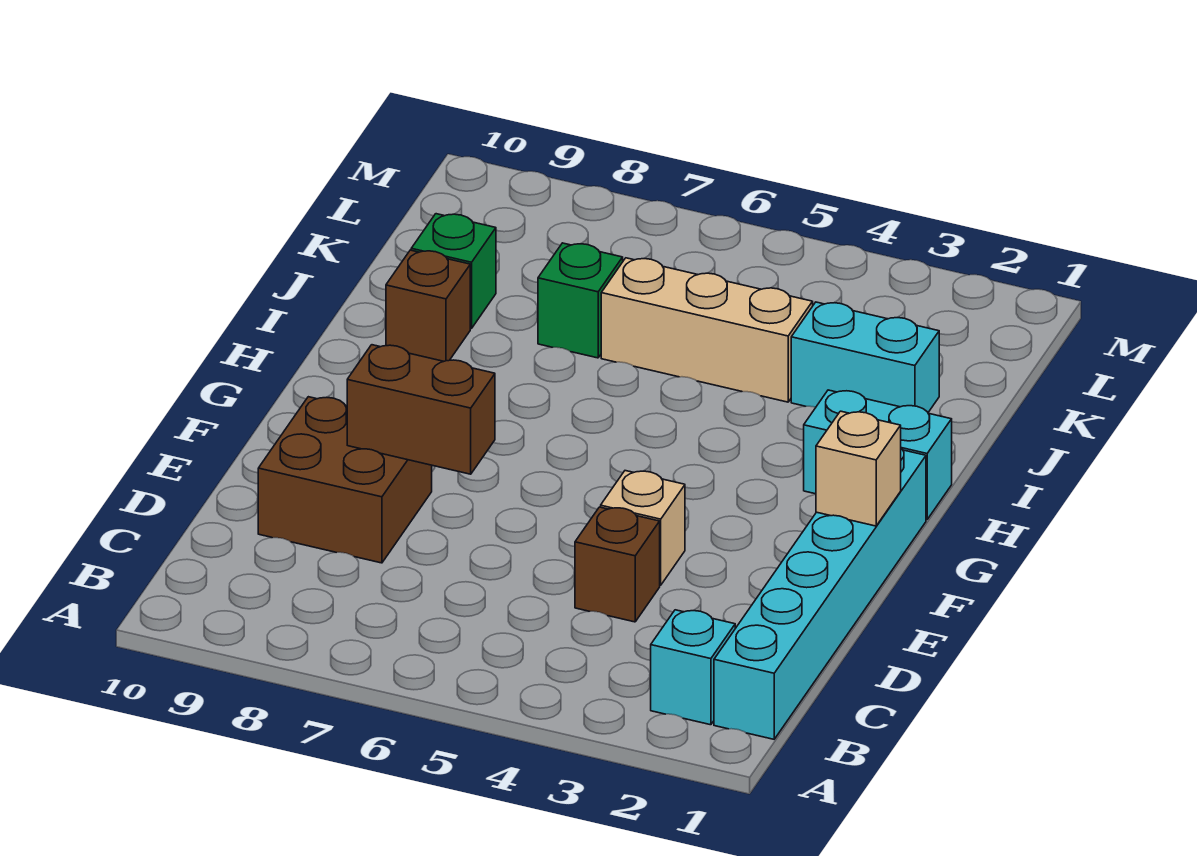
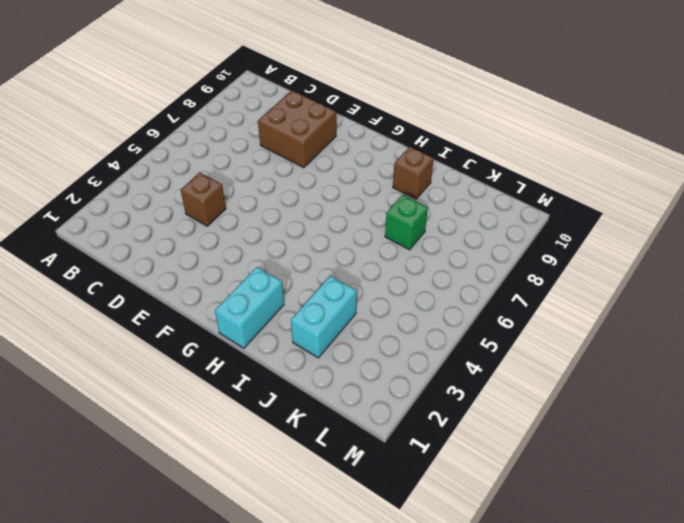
none -> cyan brick B1:G1 level 1
none -> cyan brick B2 level 1
none -> tan brick E4 level 1

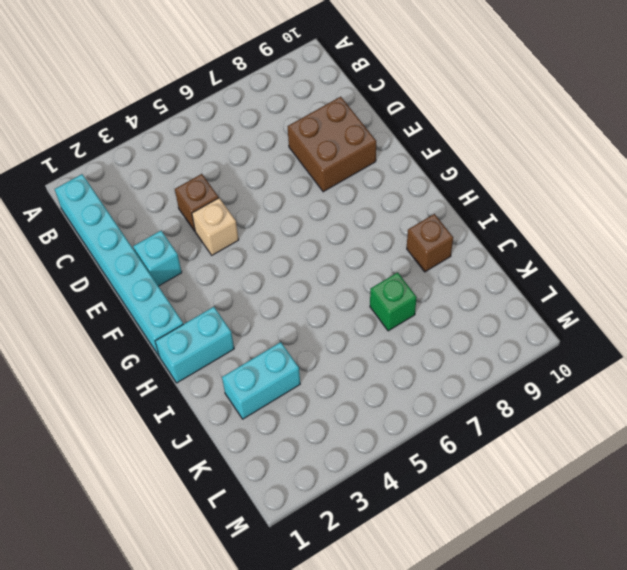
cyan brick E2 level 1 -> cyan brick B2 level 1
none -> tan brick J4:J6 level 1
none -> green brick J9 level 1
none -> brown brick E7:E8 level 2

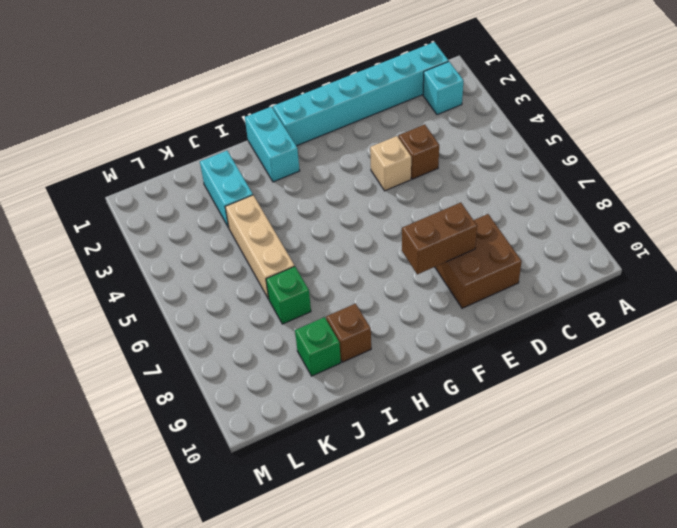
brown brick E8:F8 level 2 -> brown brick E7:E8 level 2
none -> tan brick F1 level 2

